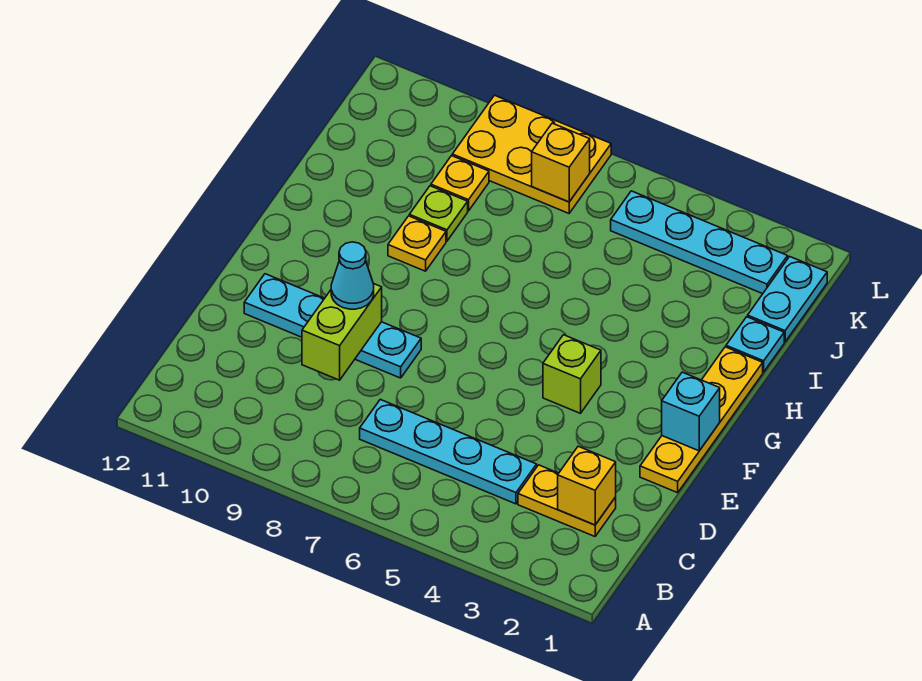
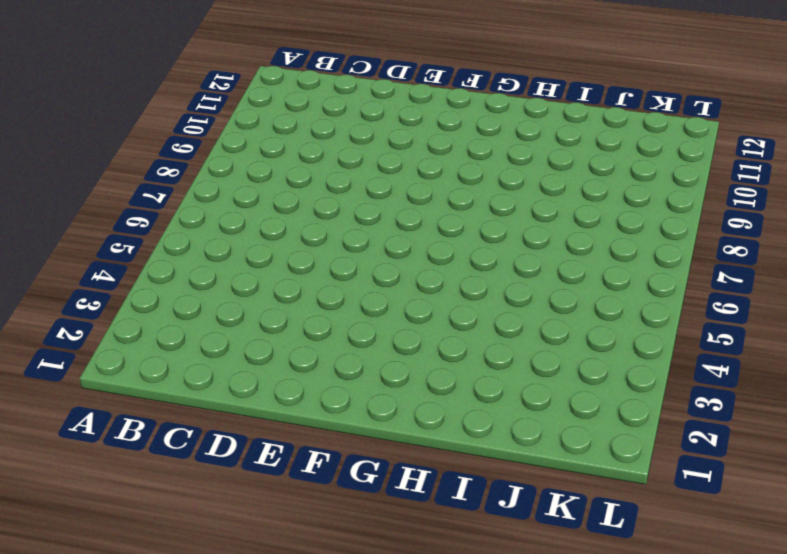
none -> yellow plate C2:C3 level 1
none -> cyan plate C4:C7 level 1
none -> yellow plate E1:H1 level 1

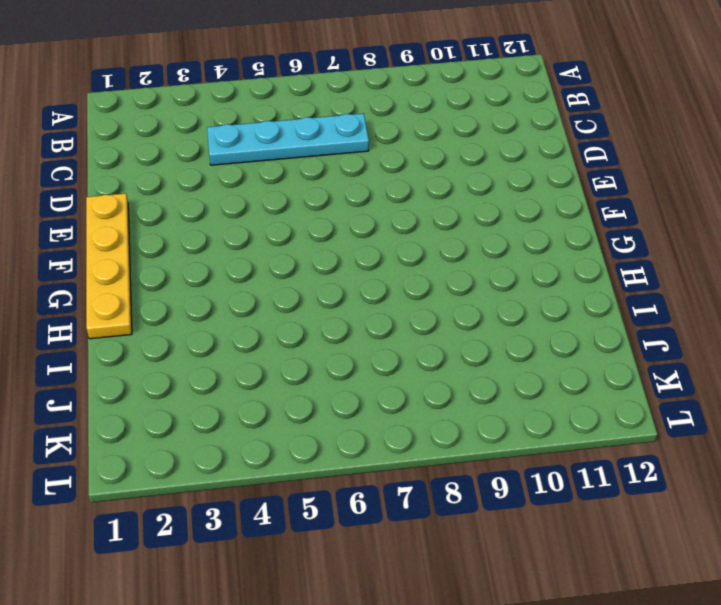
none -> yellow plate C2:C3 level 1
none -> cyan plate E8:E11 level 1
none -> lime brick F4 level 1

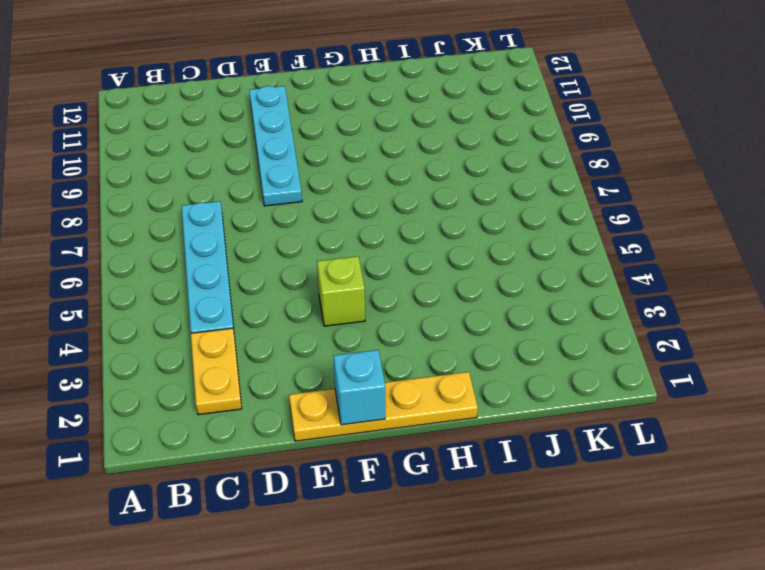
none -> yellow plate H9 level 1
none -> cyan plate I1 level 1
none -> lime plate I9 level 1

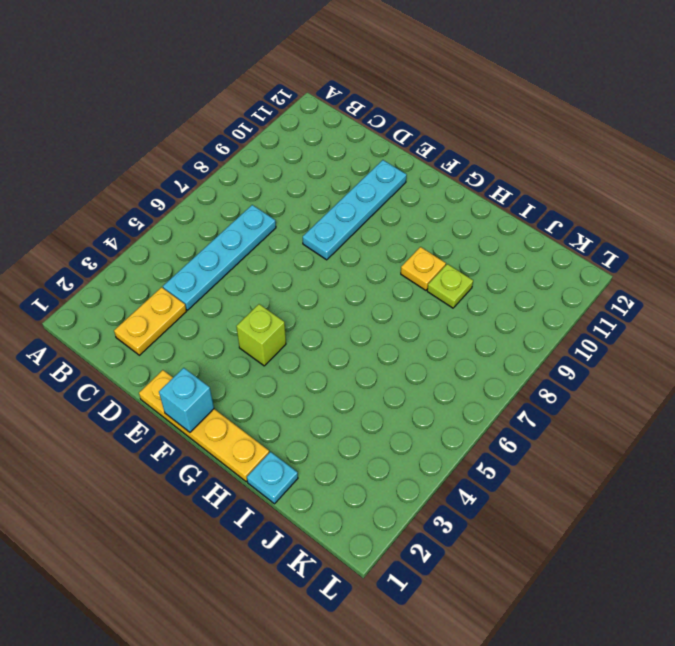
none -> cyan plate J1:K1 level 1
none -> yellow plate J9 level 1
none -> cyan plate K2:K5 level 1

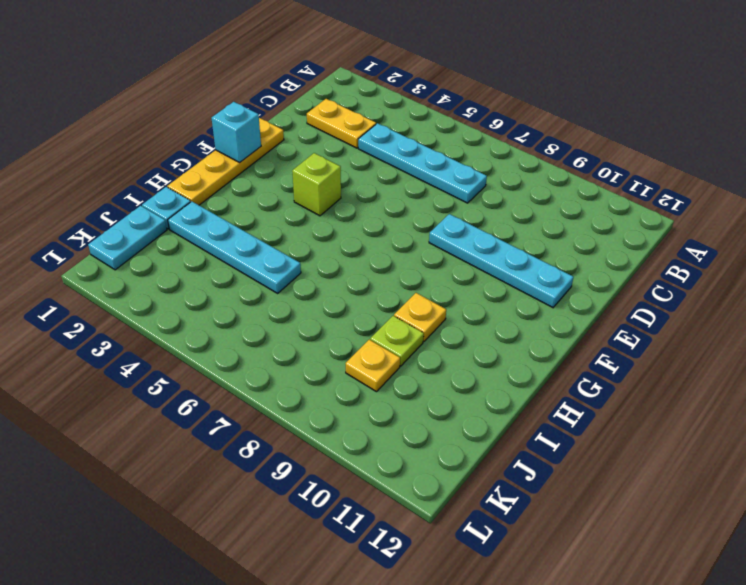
cyan plate I2:I5 level 1 -> cyan plate K2:K5 level 1
none -> yellow plate K7:L9 level 1
none -> yellow brick C2 level 2
none -> lime brick D9:E9 level 2

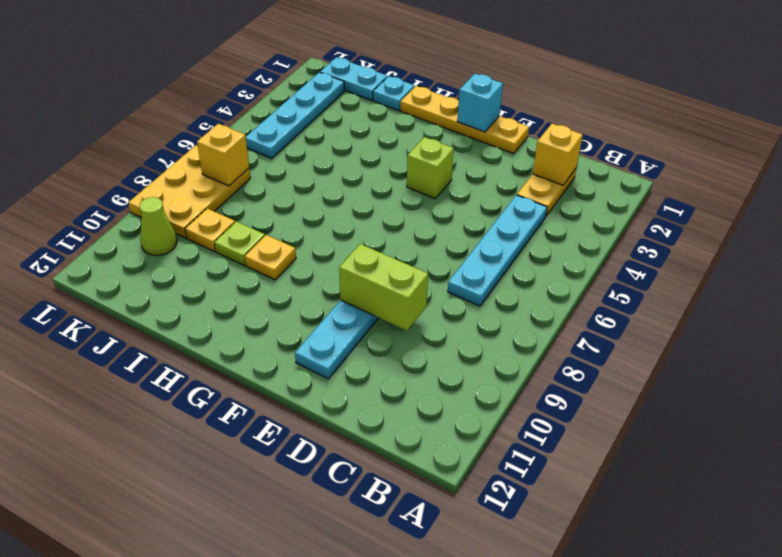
lime cone K10 level 1 -> none
none -> cyan cone E9 level 3

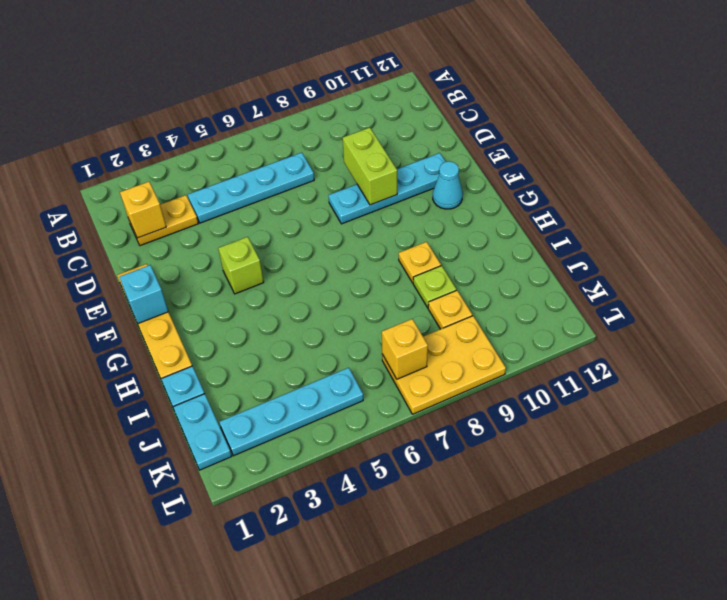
cyan cone F11 level 1 -> cyan cone E9 level 3

